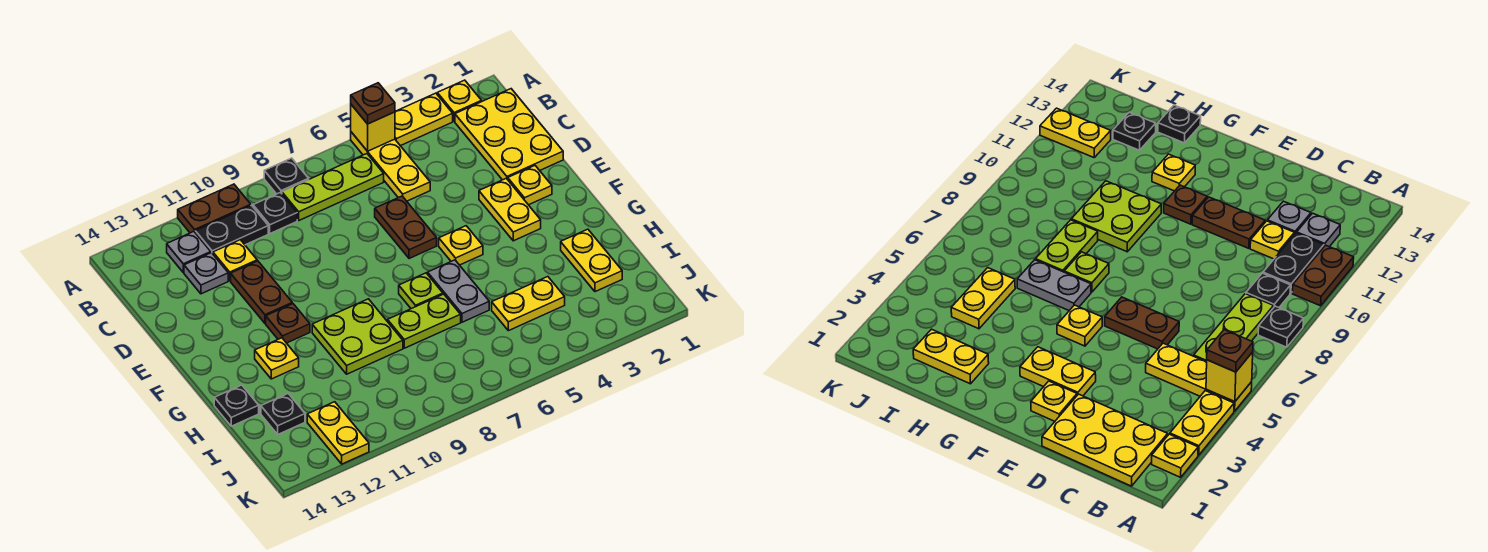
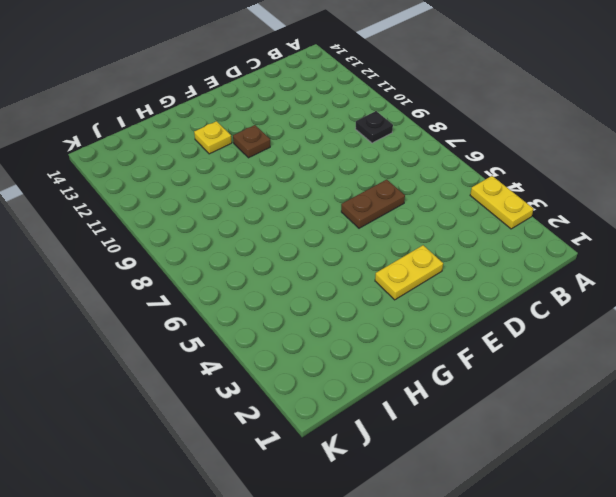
none -> yellow plate A2 level 1
none -> yellow plate A5:C5 level 1
none -> black plate A8 level 1
none -> brown plate A10:A11 level 1

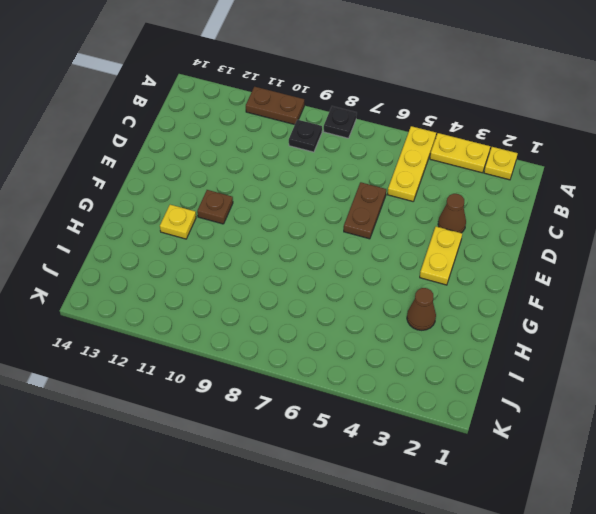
brown cone D3 level 1 -> none
brown cone H3 level 1 -> none
none -> yellow plate B1:D2 level 1
none -> lime plate B6:B8 level 1
none -> black plate B10:B11 level 1
none -> grey plate B12 level 1

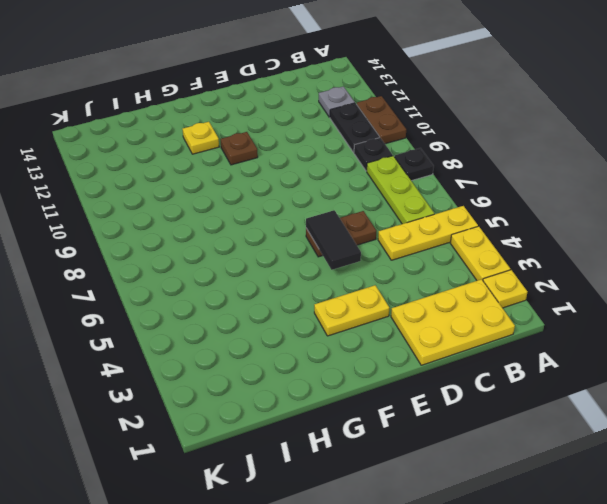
black tile E5:E6 level 2 -> none
none -> yellow plate C11 level 1
none -> grey plate C12 level 1
none -> brown plate D11:E11 level 1
none -> yellow plate E2 level 1

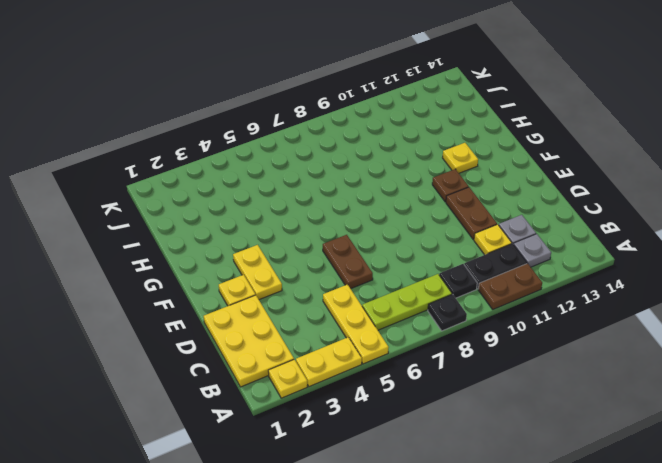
none -> yellow plate F5 level 1
none -> grey plate G6:H6 level 1
none -> lime plate G7 level 1
none -> lime plate G9:H10 level 1

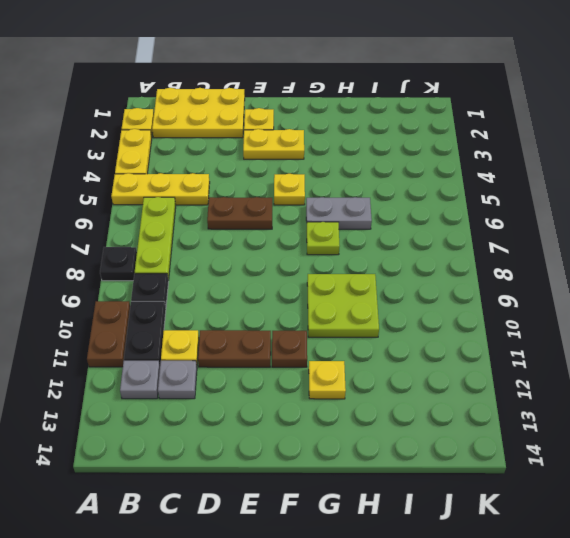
none -> yellow plate H2:I2 level 1
none -> lime plate H7:H8 level 1
none -> black plate H14 level 1
none -> yellow plate I4:I5 level 1

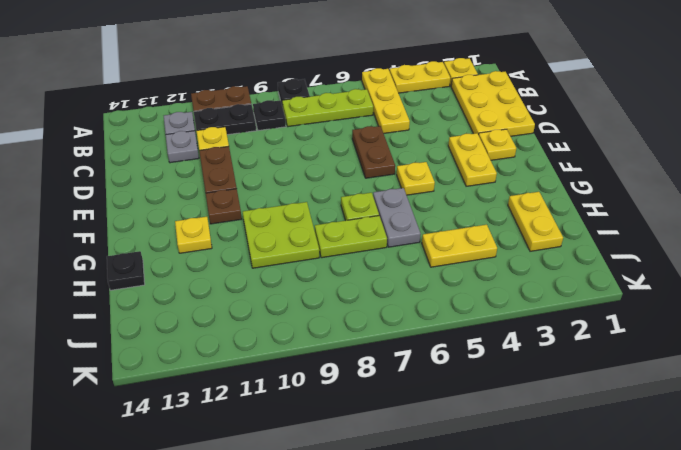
none -> black plate I13 level 1
none -> yellow plate J12:K12 level 1
none -> yellow brick A5 level 2
none -> brown plate A5 level 3

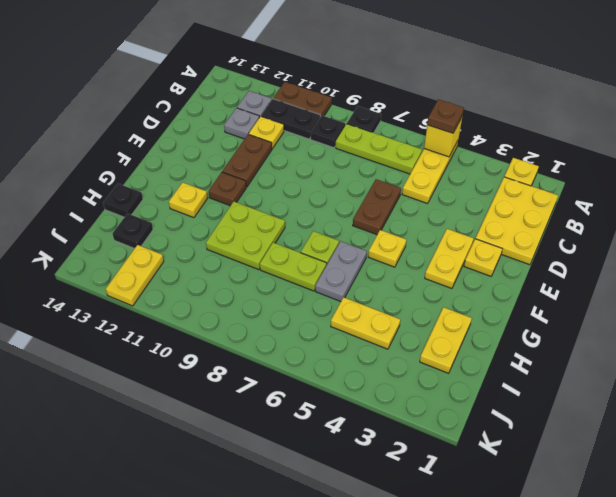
none -> yellow plate A3:A4 level 1

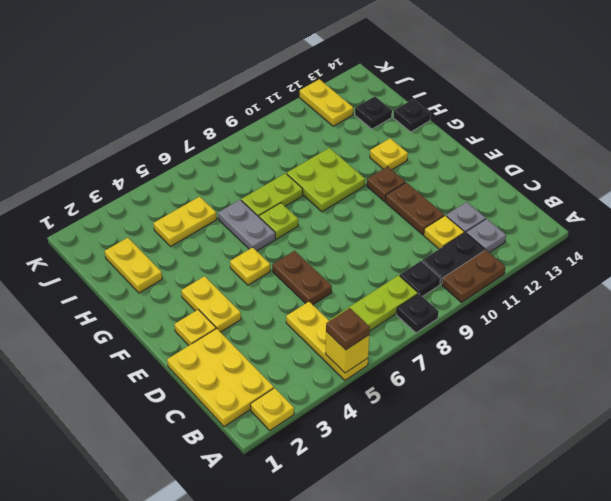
none -> yellow plate A3:A4 level 1

